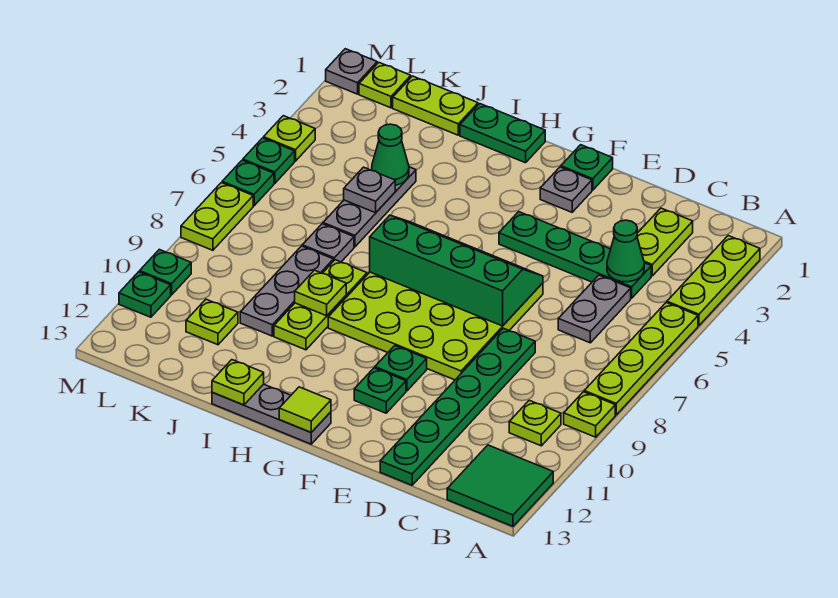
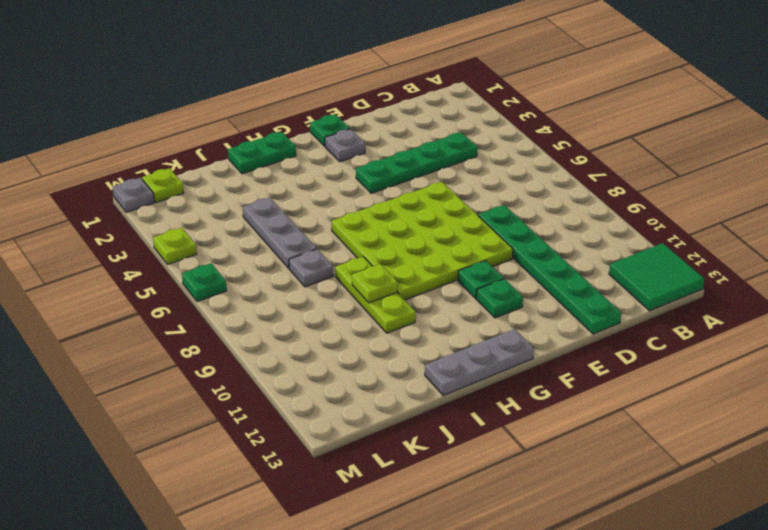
none -> lime plate A2:A4 level 1
none -> lime plate A5:A8 level 1
none -> lime plate A9 level 1
none -> lime plate B10 level 1

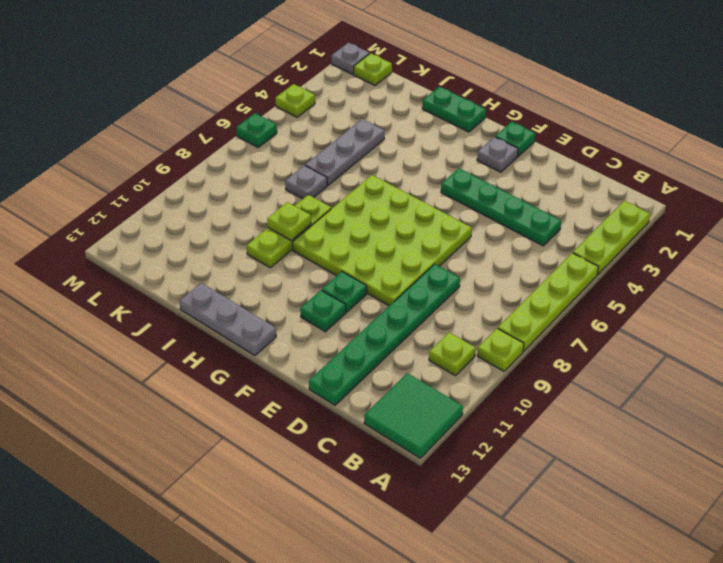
none -> lime plate C2:C3 level 1
none -> grey plate C5:C6 level 1
none -> lime plate J1:K1 level 1
none -> grey plate J8:J10 level 1

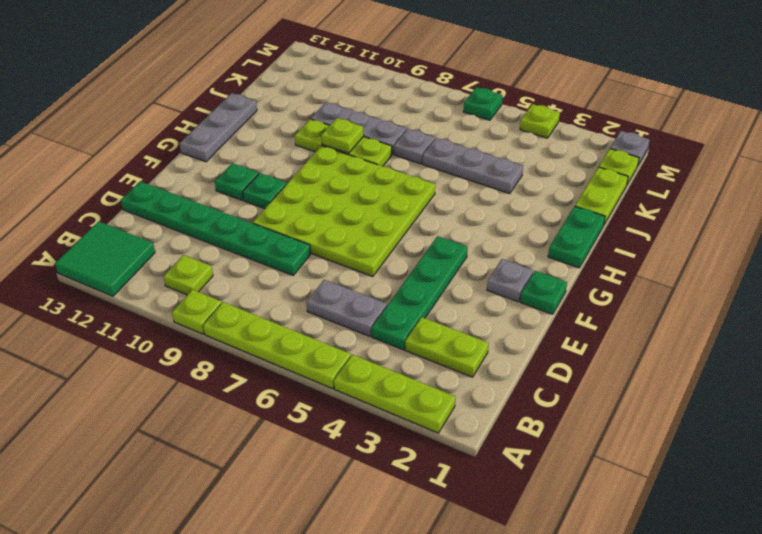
none -> lime plate K11 level 1
none -> green plate M5 level 1
none -> lime plate M7:M8 level 1
none -> green plate M10 level 1

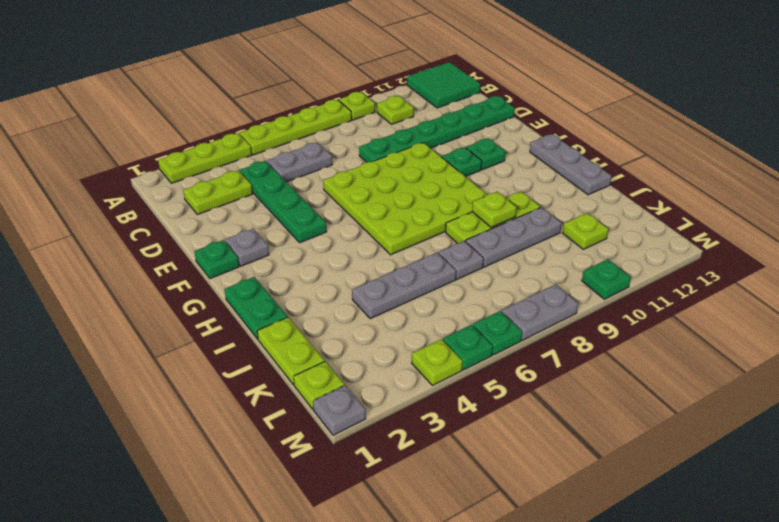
grey plate M7:M8 level 1 -> lime plate M7:M8 level 1
none -> green plate M11 level 1
none -> green cone C4 level 2
none -> green slope E6:H7 level 2 top 7
none -> lime tile G13 level 2

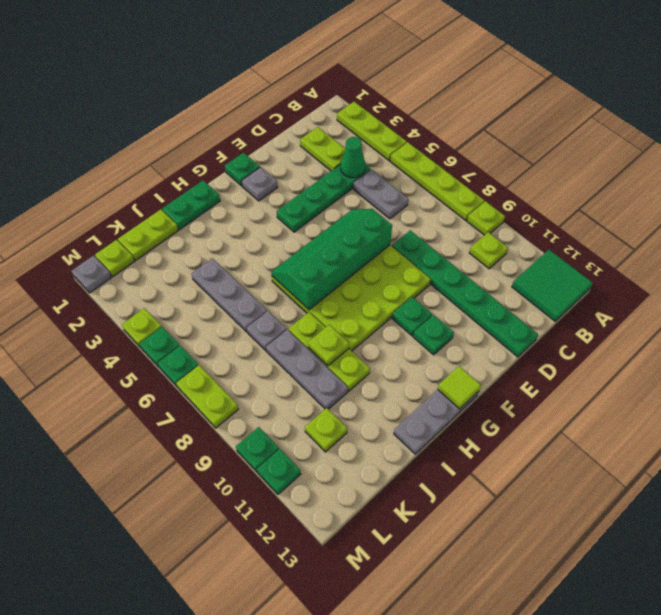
none -> lime plate I13 level 2
none -> green cone J4 level 2
none -> grey plate J5 level 2

